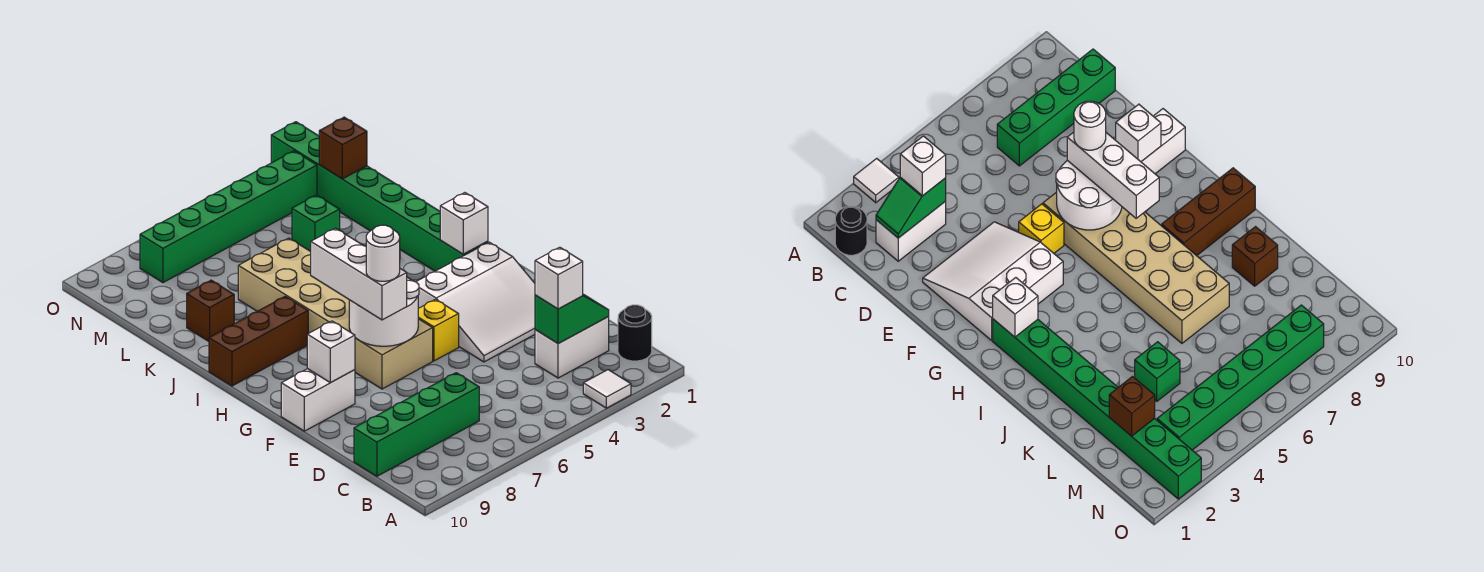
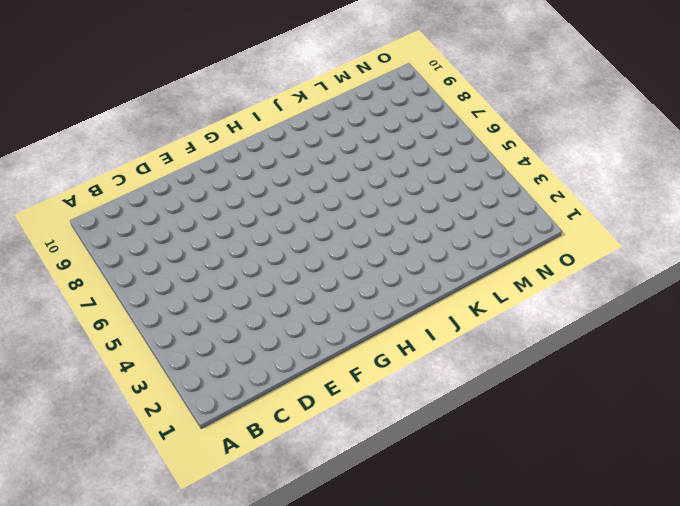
none -> white tile A3 level 1
none -> black round brick B1 level 1
none -> white brick C2:C3 level 1

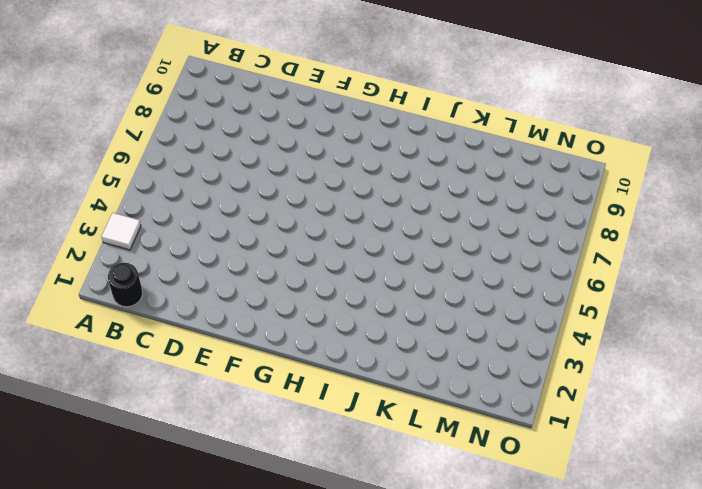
none -> white brick C2:C3 level 1
none -> green brick C7:C10 level 1
none -> white slope E2:G4 level 1 top G

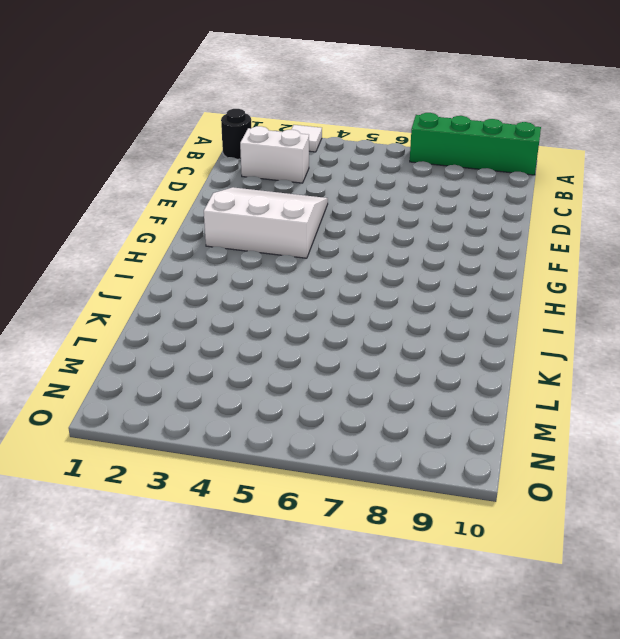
green brick A7:A10 level 1 -> green brick C7:C10 level 1
none -> yellow brick F5 level 1
none -> tan brick F6:K7 level 1
none -> white brick F9:F10 level 1

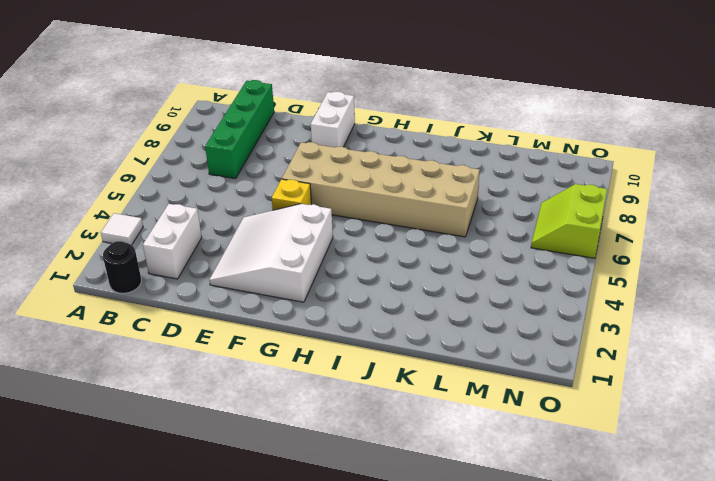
lime slope N6:O7 level 1 top O -> green brick N3:N8 level 1
none -> green brick H2:O2 level 1
none -> brown brick I8:I10 level 1
none -> brown brick K9 level 1

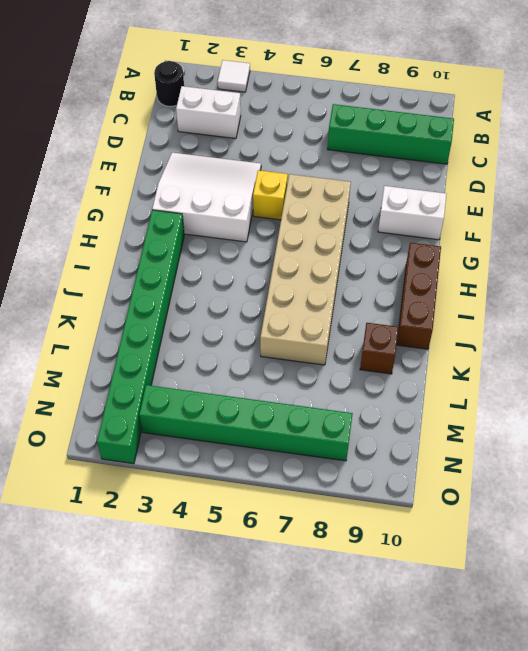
brown brick H10:J10 level 1 -> brown brick I8:I10 level 1
none -> green brick L4 level 1
none -> green slope C2:C3 level 2 top 3
none -> white round brick F6:G7 level 2

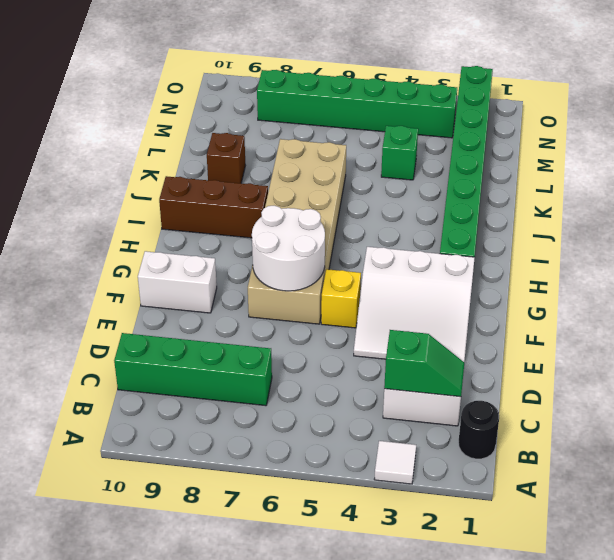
none -> white brick F9 level 2
none -> white brick H2 level 2
none -> brown brick M2 level 2

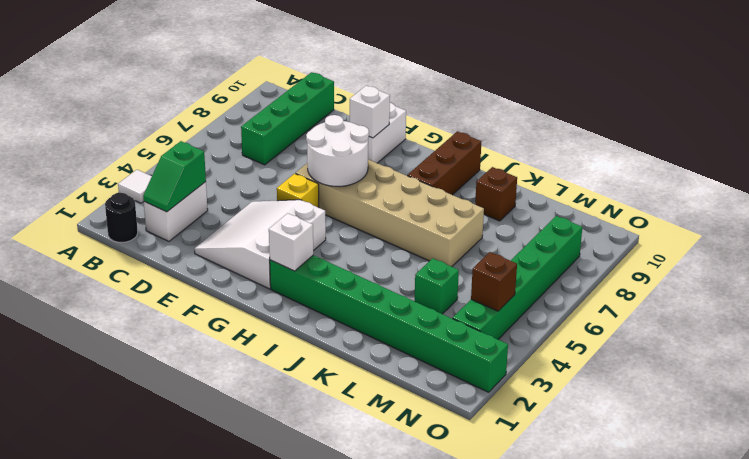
brown brick N4 level 2 -> brown brick M2 level 2
none -> white brick C3 level 3
none -> white brick F7:H7 level 3
none -> white round brick F7 level 4

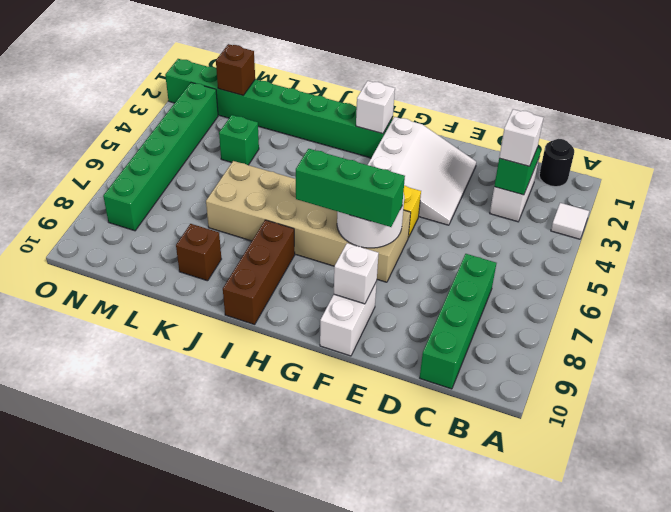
green brick F7:H7 level 3 -> white brick F7:H7 level 3
none -> white round brick F7 level 4

